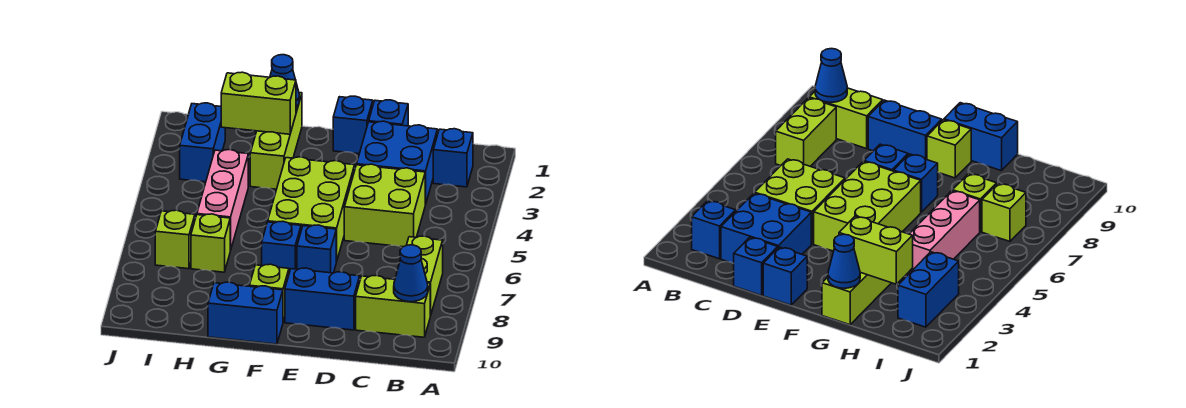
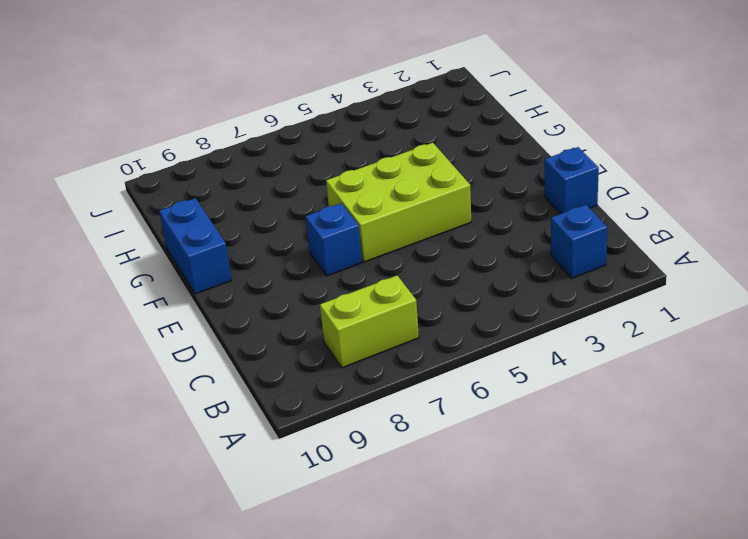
none -> lime brick B9:C9 level 1
none -> blue brick C2:D3 level 1
none -> lime brick C4:D5 level 1

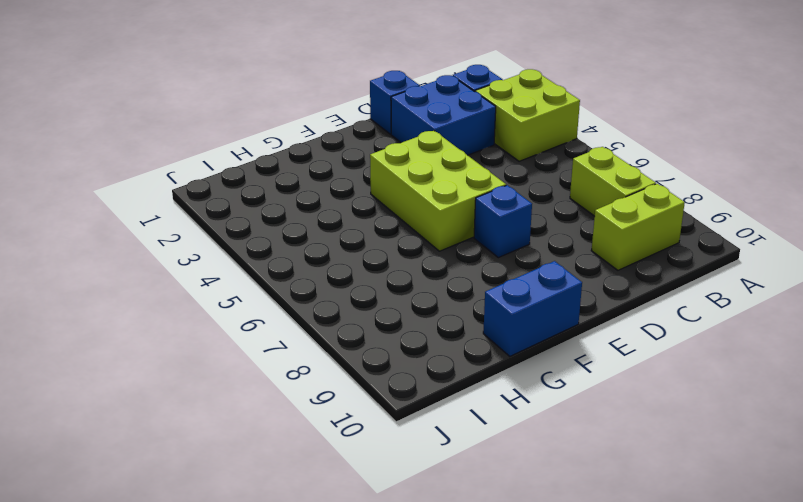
lime brick A3:B4 level 1 -> lime brick C4:D5 level 1
none -> blue brick D9:E9 level 1
none -> blue brick E1 level 1
none -> blue brick F7 level 1

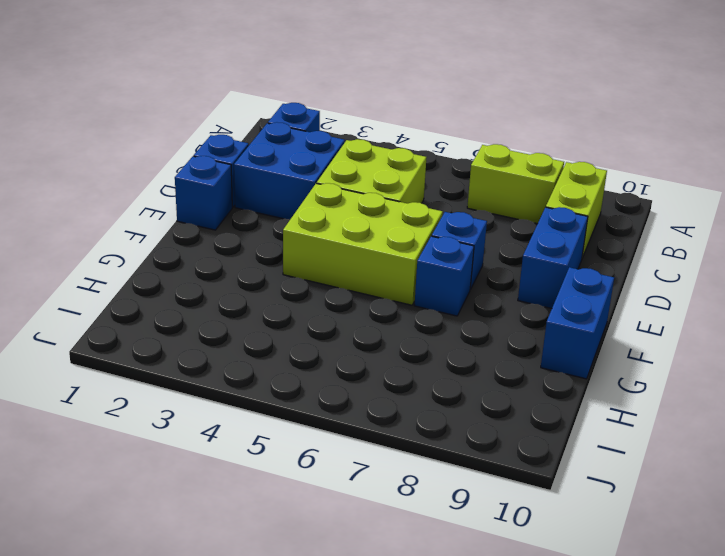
none -> lime brick F9 level 1
none -> lime brick G1:G3 level 1
none -> pink brick H4:H6 level 1

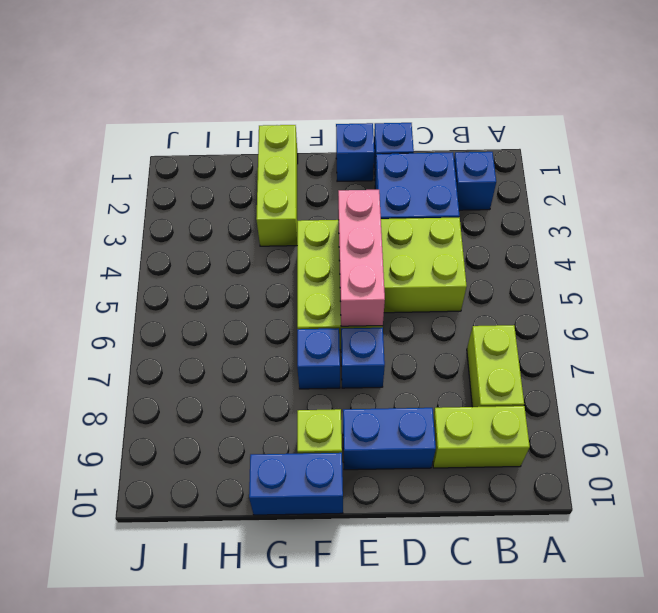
pink brick E4:E6 level 2 -> pink brick H4:H6 level 1
none -> lime brick H7 level 1
none -> blue brick I2:I3 level 1
none -> lime brick I7 level 1

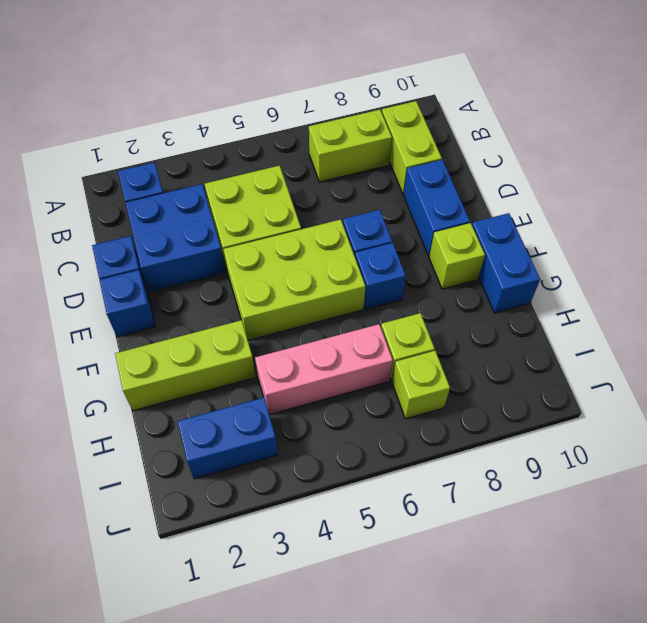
none -> blue cone B9 level 2
none -> blue cone G1 level 2
none -> lime brick G2:H2 level 2

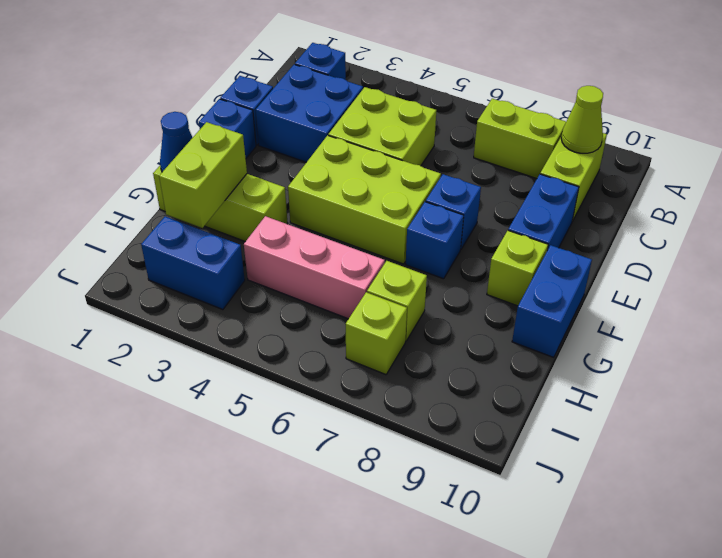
lime cone B9 level 2 -> blue cone B9 level 2

